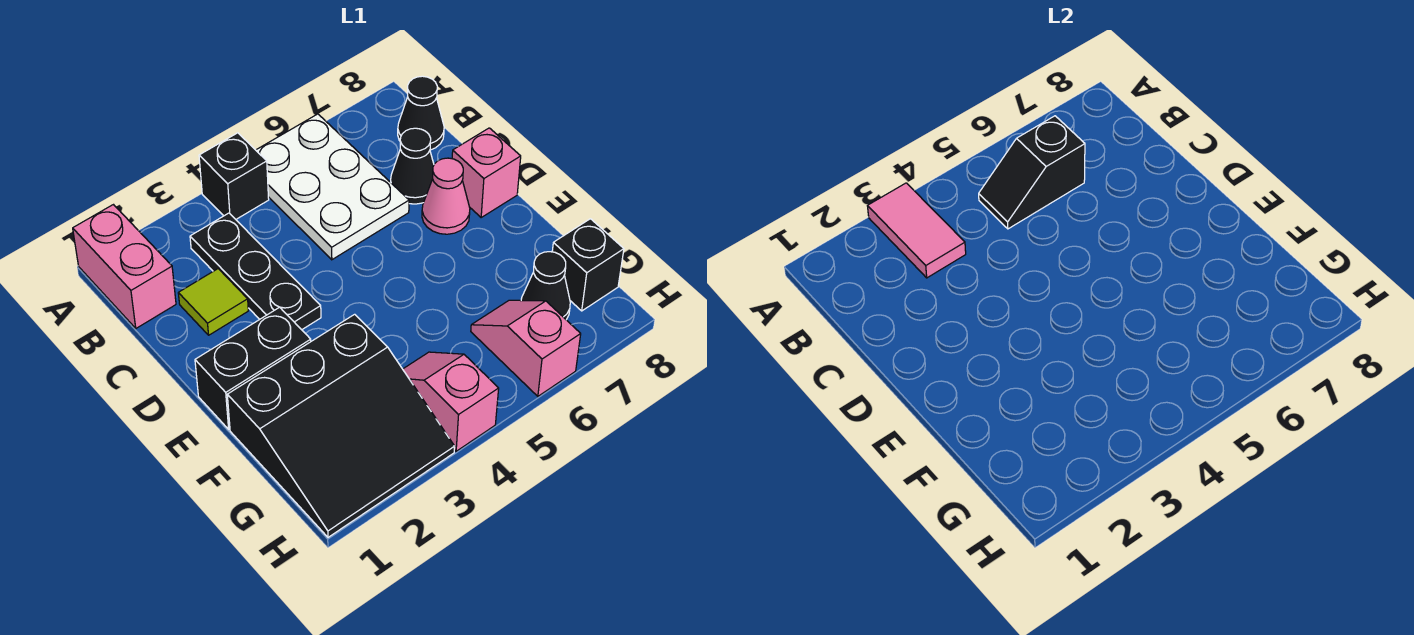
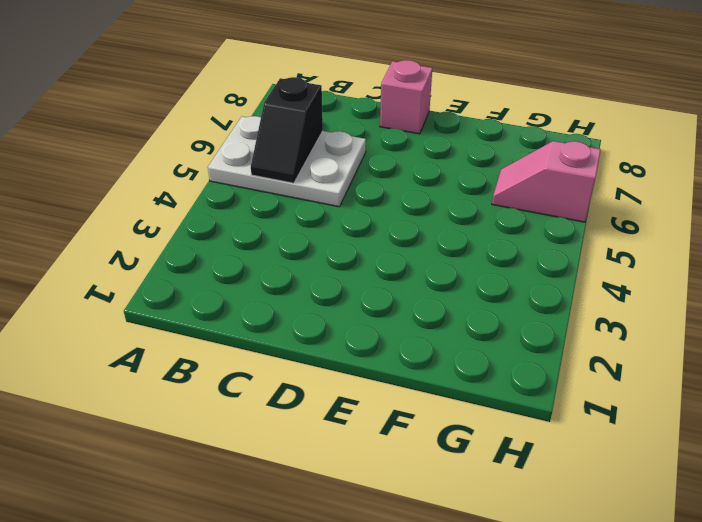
none -> pink brick A1:B1 level 1
none -> black brick A4 level 1
none -> black plate B3:D3 level 1

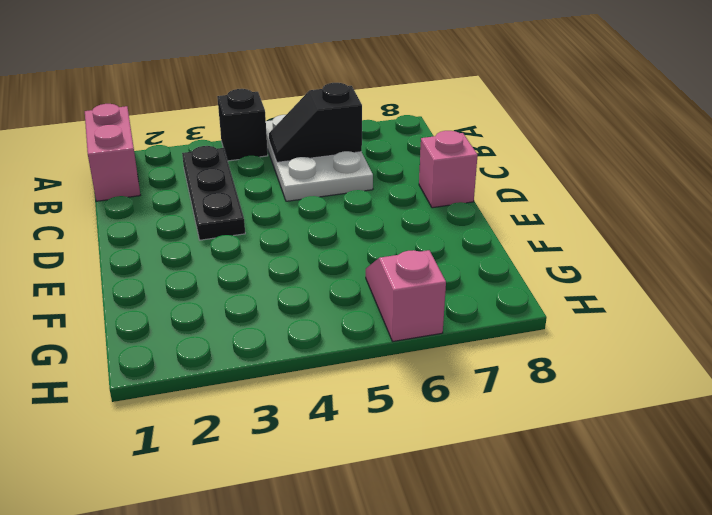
none -> black cone B8 level 1
none -> lime tile C2 level 1
none -> black cone C7 level 1

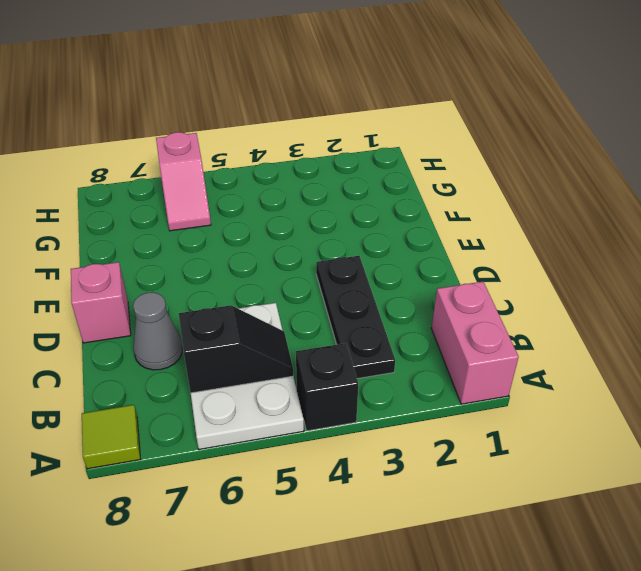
lime tile A8 level 1 -> lime tile C2 level 1
grey cone C7 level 1 -> black cone C7 level 1
none -> black cone B8 level 1
none -> pink cone D7 level 1
none -> black brick E1:E2 level 1

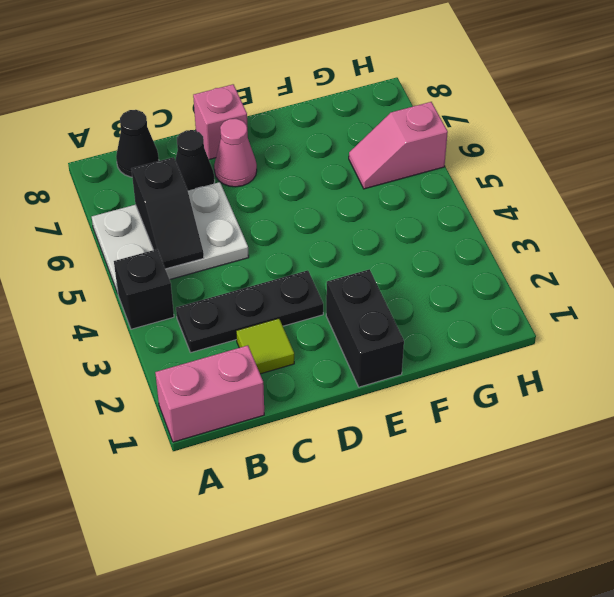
none -> black slope F1:H3 level 1 top F
none -> pink slope G4:H4 level 1 top H
none -> black cone G7 level 1

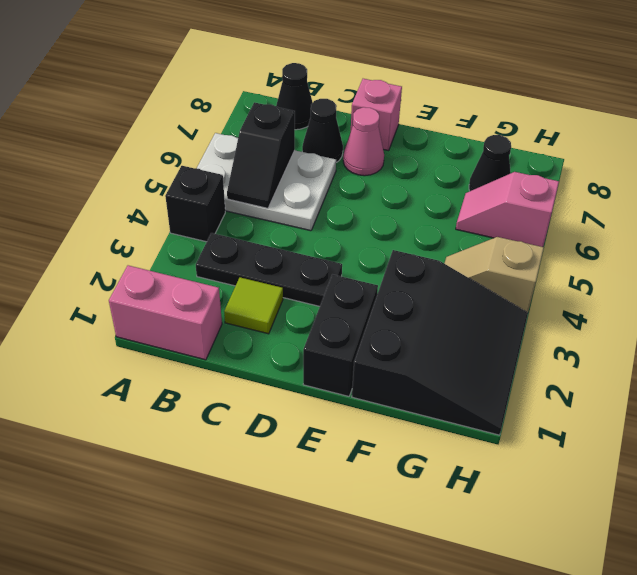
tan slope G4:H4 level 1 top H -> pink slope G4:H4 level 1 top H
none -> black brick G8 level 1
none -> pink tile A3:B3 level 2

